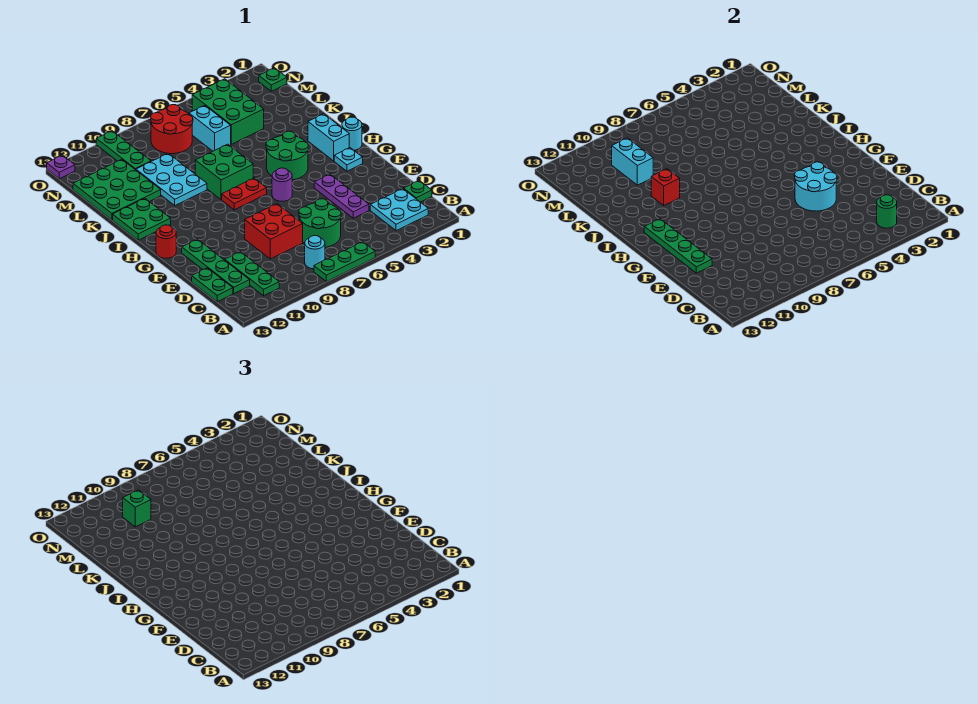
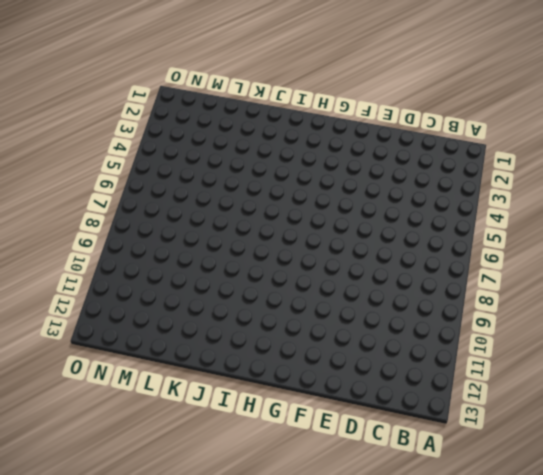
none -> green plate A6:A8 level 1
none -> cyan plate B2:C3 level 1
none -> cyan round brick B8 level 1
none -> green plate B11:D11 level 1

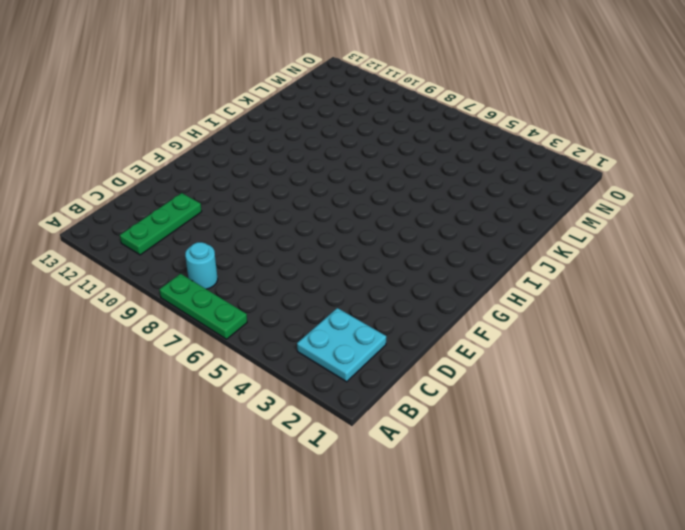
none -> green plate C1 level 1
none -> green round brick C6:D7 level 1
none -> green plate C12:F12 level 1
none -> green plate C13:D13 level 1

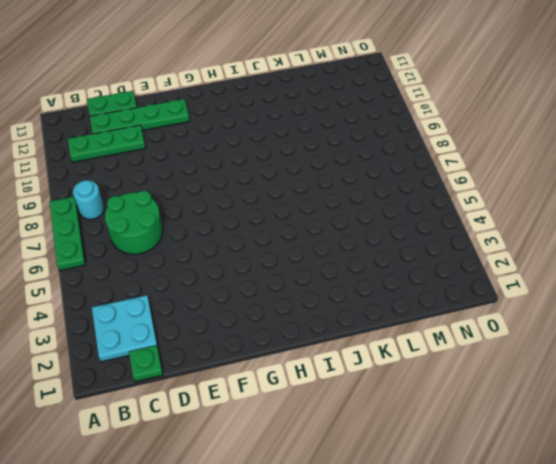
none -> purple plate D4:F4 level 1
none -> red brick D8:E9 level 1
none -> cyan plate G2 level 1
none -> purple round brick G6 level 1

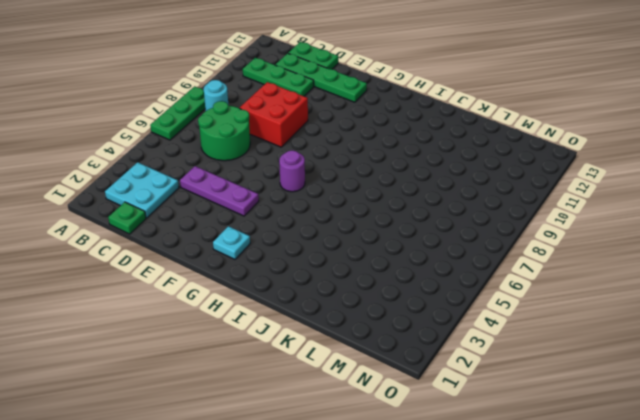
none -> red round brick G13 level 1
none -> cyan round brick H1 level 1
none -> cyan brick H2:I2 level 1
none -> green round brick H4:I5 level 1

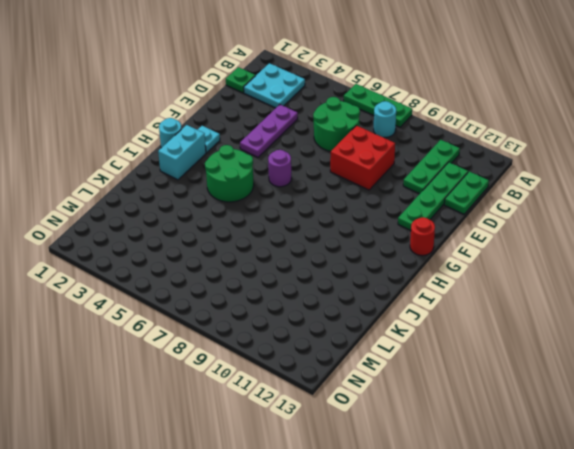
none -> red plate H7:H8 level 1
none -> green brick I7:J8 level 1
none -> green plate I12:J13 level 1
none -> cyan plate J9:L10 level 1

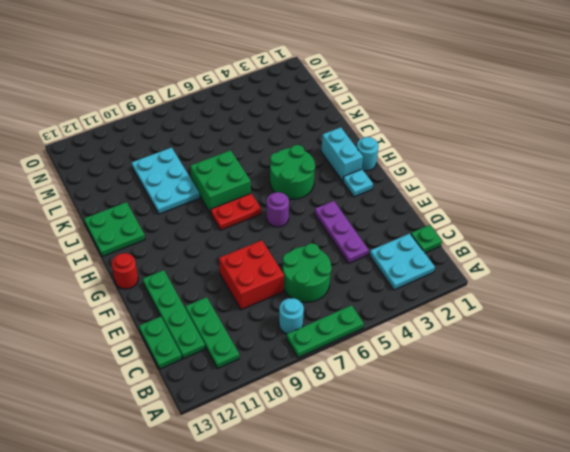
none -> green plate K11:M13 level 1
none -> green brick L4:N5 level 1
none -> cyan brick L6:M6 level 1
none -> red round brick M7:N8 level 1

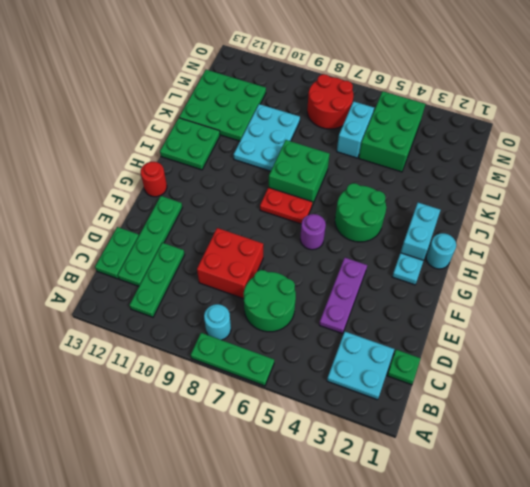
none -> green plate M10:O10 level 1
none -> green plate N1 level 1
none -> purple plate O13 level 1
none -> green round brick B3 level 2

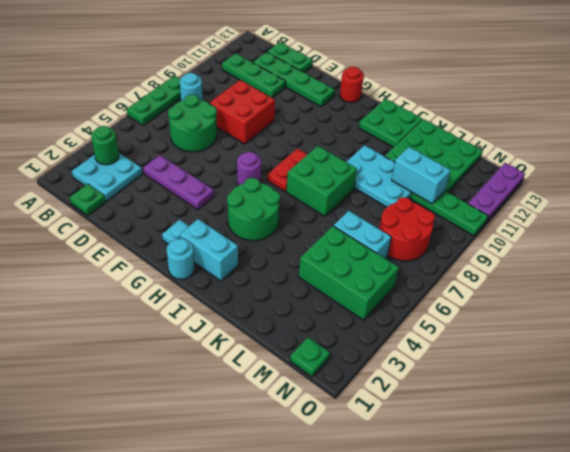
purple plate O11:O13 level 1 -> purple plate O13 level 1
none -> cyan round brick E4:F5 level 2
none -> green plate E12:H12 level 2
none -> red brick J10 level 2
none -> green brick M10 level 3

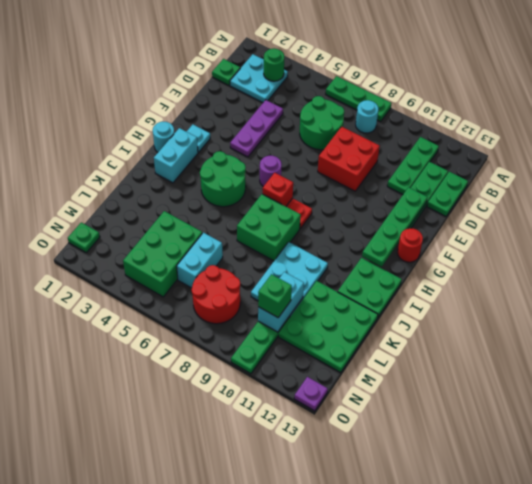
red brick H7 level 2 -> red brick J10 level 2
none -> cyan round brick E4:F5 level 2

